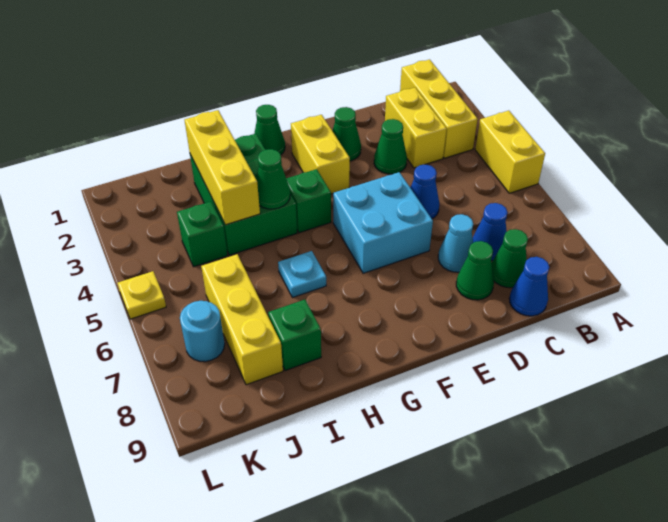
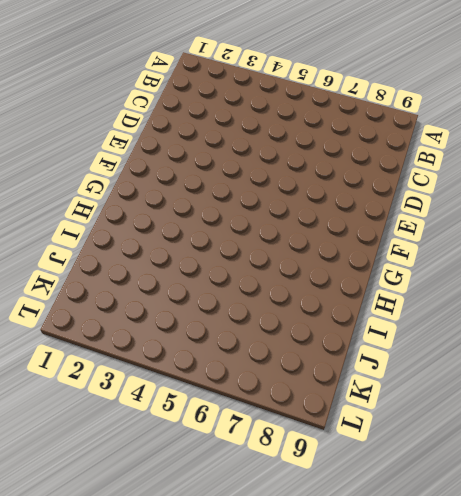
none -> yellow brick A4:A5 level 1
none -> yellow brick B1:B3 level 1
none -> yellow brick C2:C3 level 1

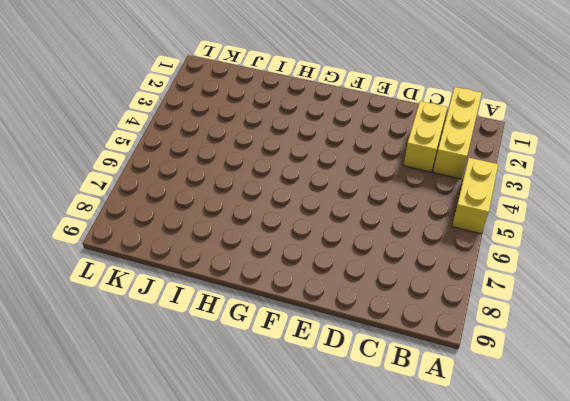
none -> blue cone C7 level 1
none -> green cone C8 level 1
none -> blue cone C9 level 1

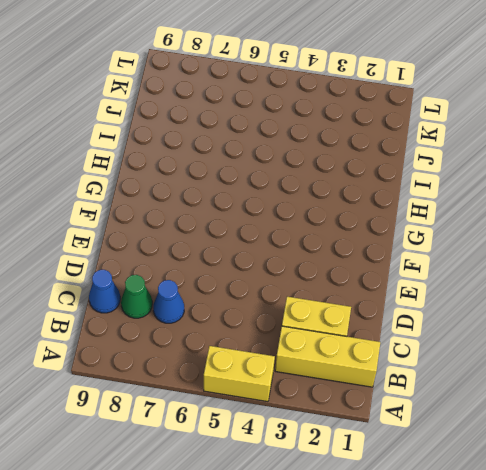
none -> green cone D3 level 1
none -> blue cone D5 level 1
none -> cyan cone D7 level 1

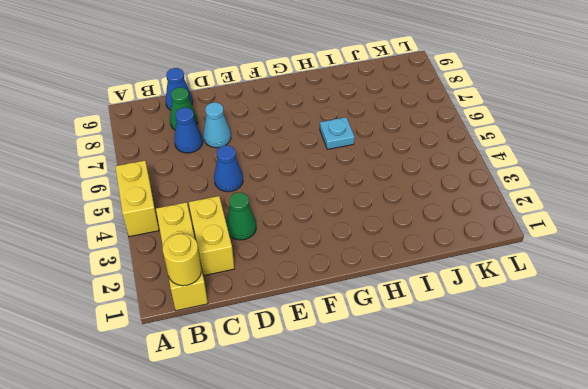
yellow round brick B1 level 2 -> none
none -> green cone D8 level 1
none -> green cone E2 level 1
none -> cyan brick E5:F6 level 1

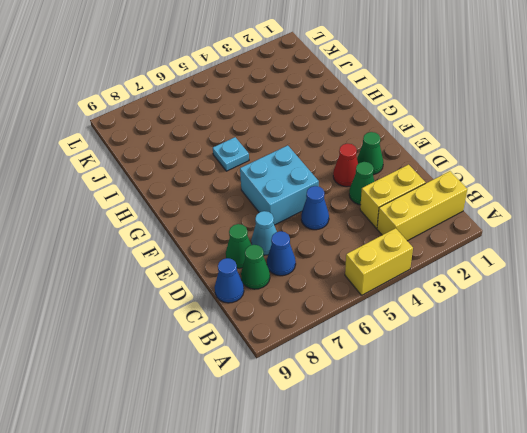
red cone E3 level 1 -> none
none -> yellow brick F2:F3 level 1
none -> green cone G1 level 1
none -> green brick G4 level 1

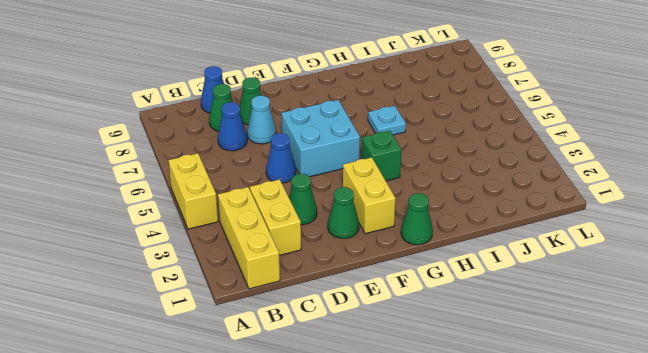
none -> green brick H2:I4 level 1
none -> green brick I8 level 1
none -> green brick J4 level 1

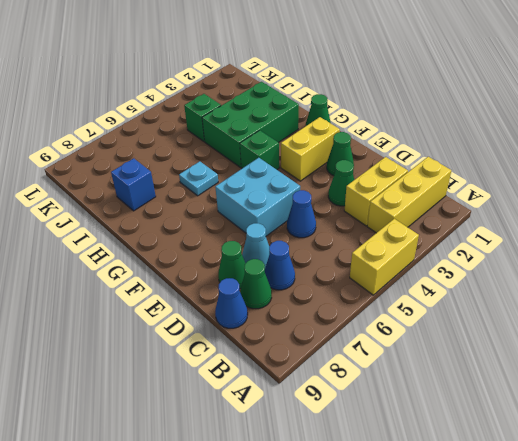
blue brick I8 level 1 -> green brick I8 level 1
none -> yellow brick J6:J8 level 1
none -> cyan round brick K7 level 1
none -> yellow plate L5 level 1

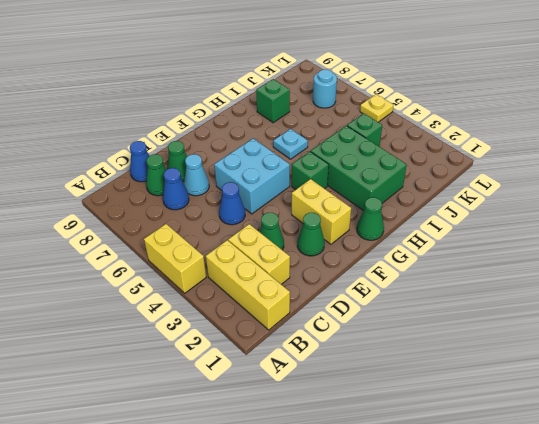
none -> yellow brick J6:J8 level 1
none -> green cone H4 level 2
none -> yellow brick I2:I4 level 2

